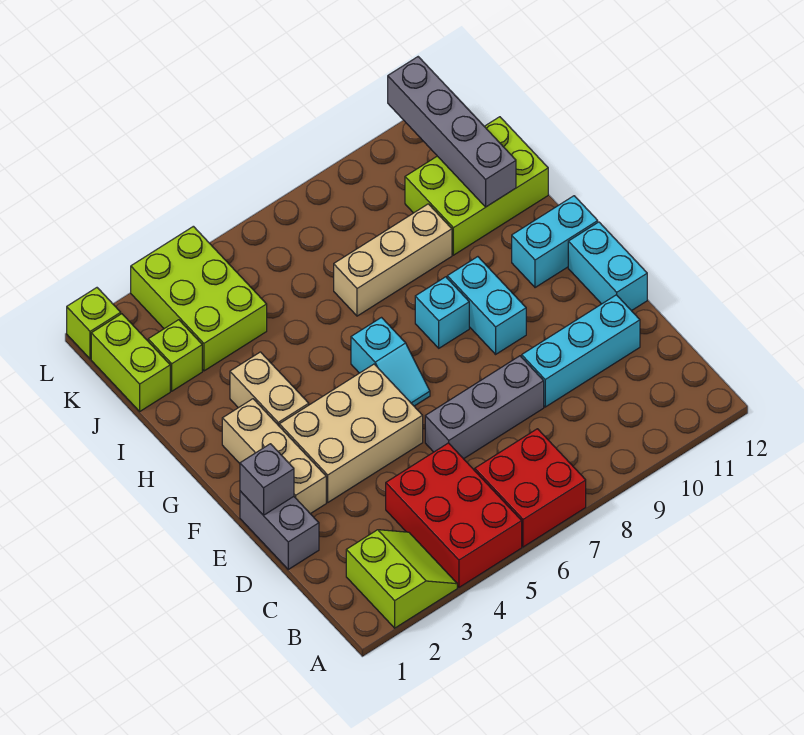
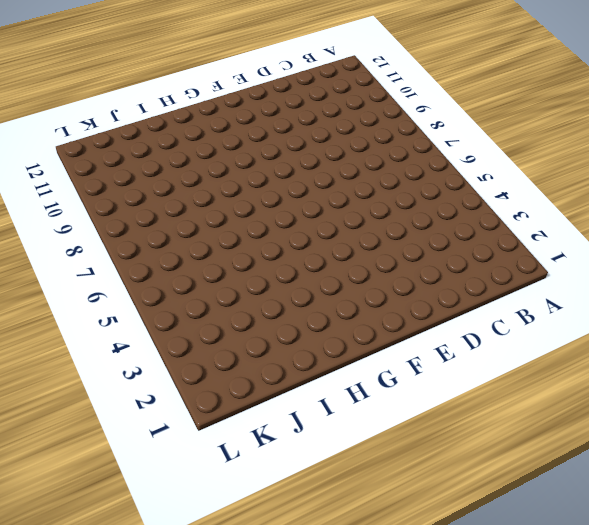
none -> lime slope A2:B3 level 1 top 2
none -> red brick A4:C5 level 1
none -> red brick A6:B7 level 1

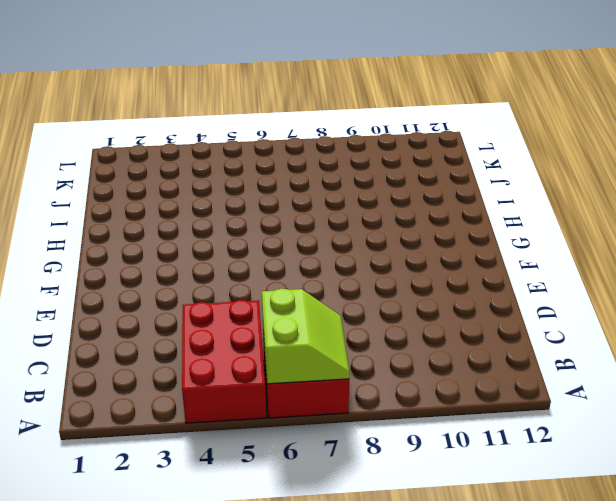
lime slope A6:B7 level 2 top 6 -> lime slope A2:B3 level 1 top 2
none -> grey brick D1:E1 level 1
none -> grey brick D6:D8 level 1
none -> cyan brick D9:D11 level 1

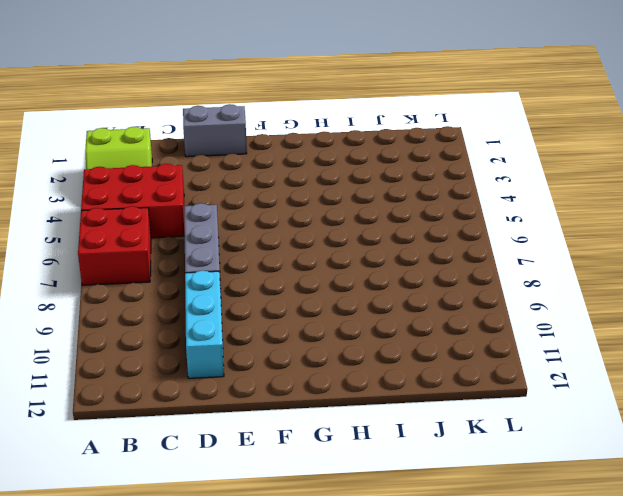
none -> tan brick E2:G2 level 1
none -> tan brick E3:F5 level 1
none -> cyan brick E12:F12 level 1

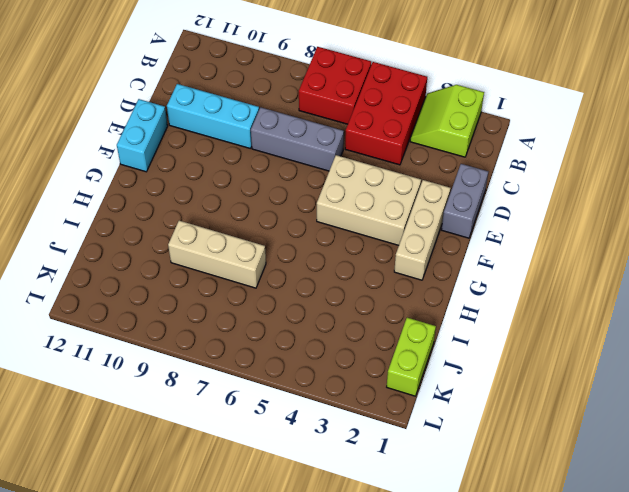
none -> cyan slope F6:G6 level 1 top G
none -> cyan brick F9:G9 level 1
none -> tan brick G3:H3 level 1

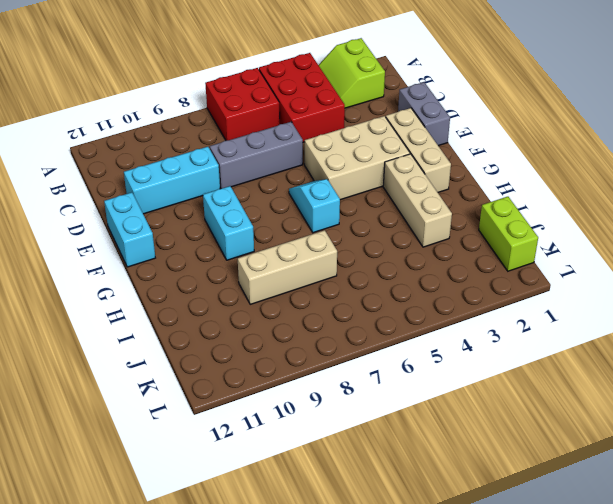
tan brick G3:I3 level 1 -> tan brick G3:H3 level 1
none -> cyan brick G8 level 1
none -> cyan brick G11:G12 level 1
none -> lime brick I10:J12 level 1

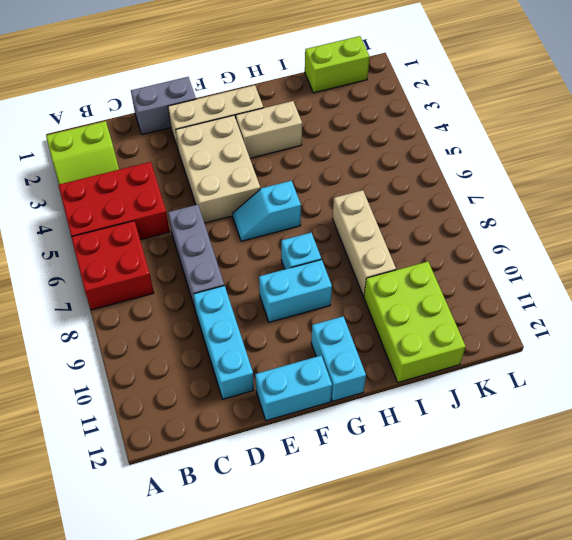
none -> lime brick J2 level 1
none -> lime brick J3:L4 level 1
none -> lime brick L1 level 1

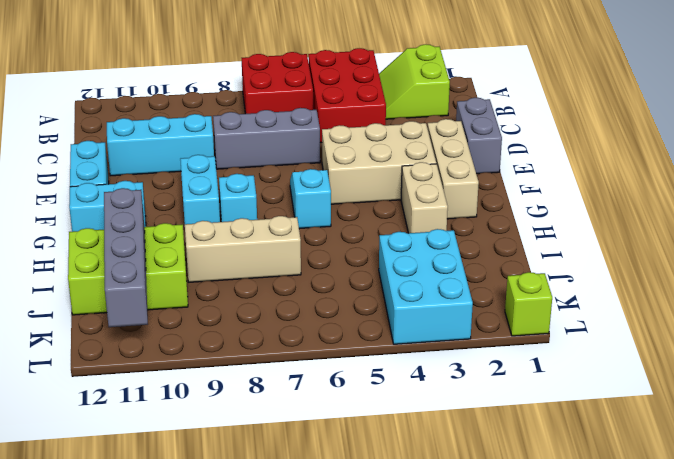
cyan brick J3:L4 level 1 -> lime brick J3:L4 level 1
none -> lime brick J1:K1 level 1
none -> lime brick J2 level 1
none -> grey brick E1 level 2

